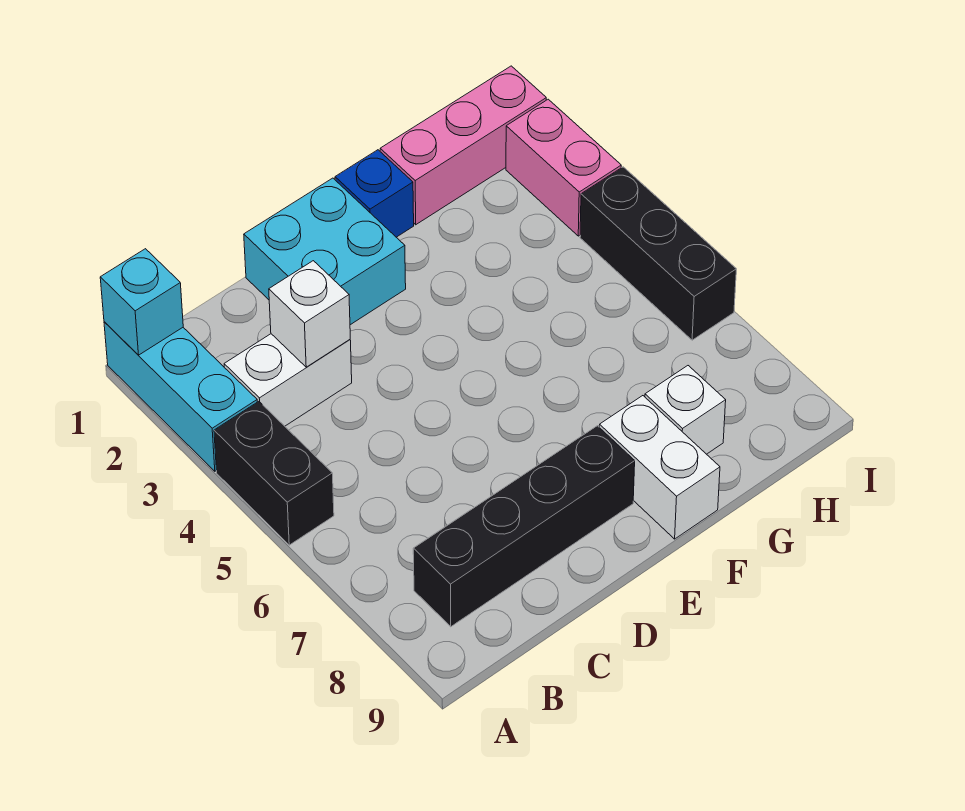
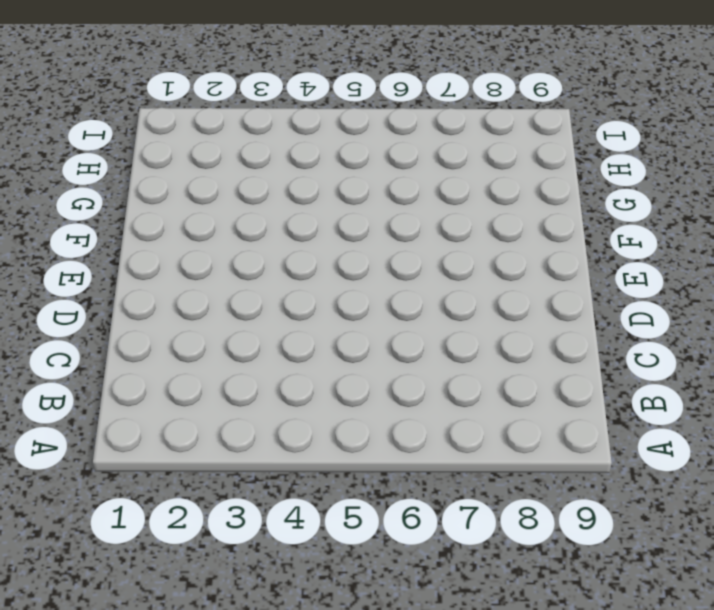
none -> cyan brick A1:A3 level 1
none -> black brick A4:A5 level 1
none -> white brick B3:C3 level 1

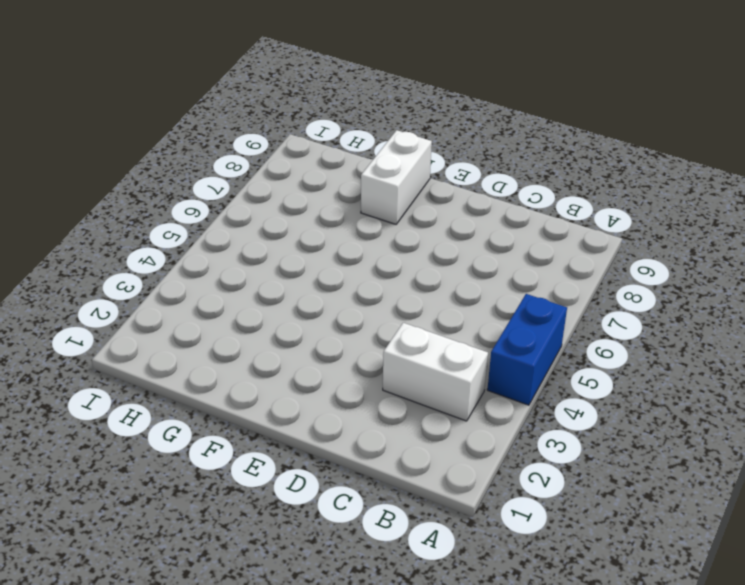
blue brick A4:A5 level 1 -> black brick A4:A5 level 1
none -> cyan brick A1:A3 level 1
none -> black brick B8:E8 level 1
none -> cyan brick D1:E2 level 1

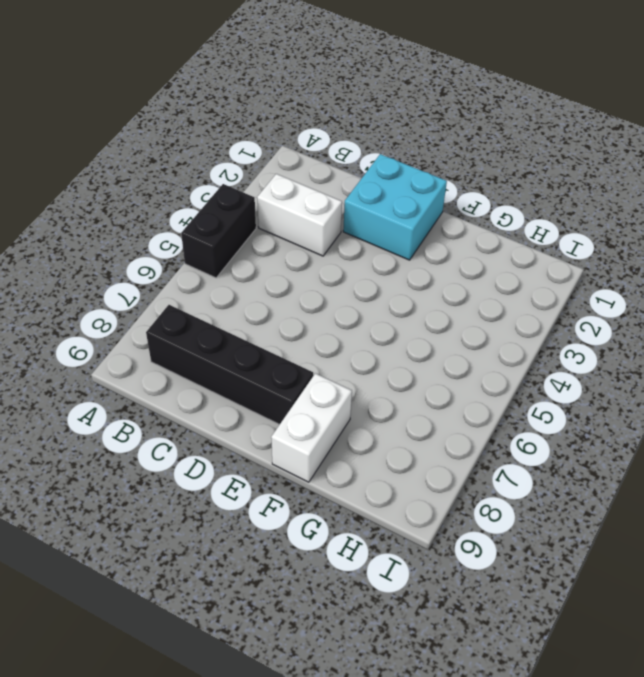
none -> cyan brick A1:A3 level 1
none -> blue brick F1 level 1
none -> pink brick G1:I1 level 1

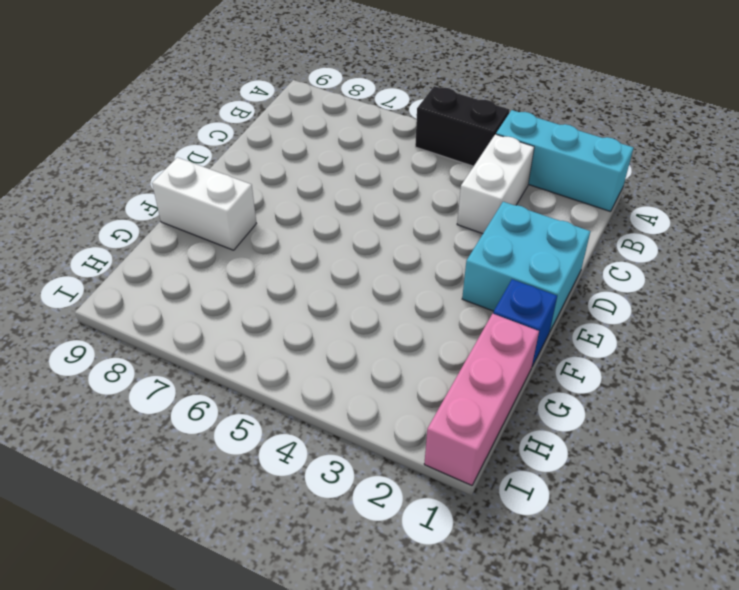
none -> black brick B8:E8 level 1
none -> white brick G8 level 1
none -> pink brick I2:I3 level 1

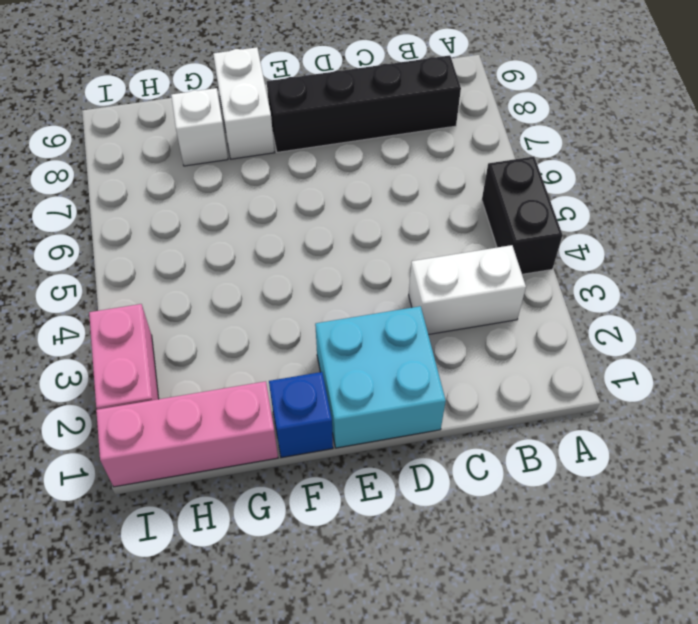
none -> cyan brick A1:A3 level 1
none -> black brick I4:I6 level 1
none -> cyan brick A1 level 2

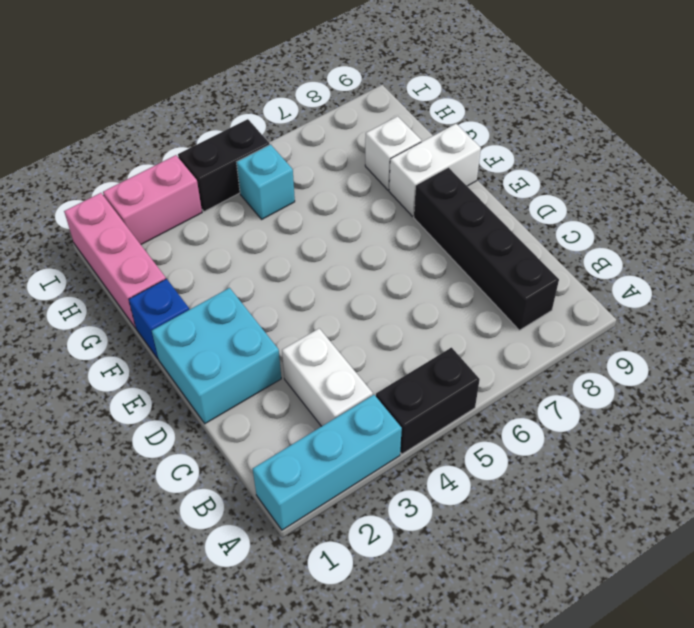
cyan brick H5 level 1 -> cyan brick A1 level 2
black brick I4:I5 level 1 -> black brick I4:I6 level 1
none -> white brick C3 level 2

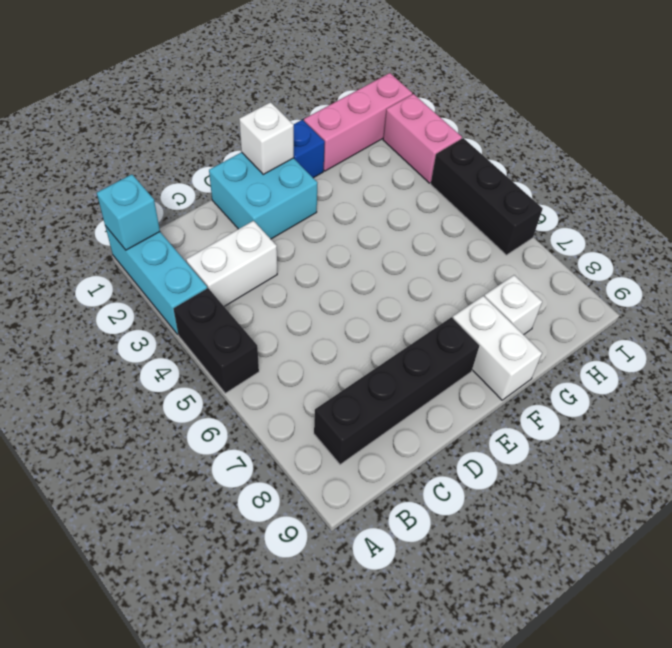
white brick E1 level 2 -> white brick C3 level 2

